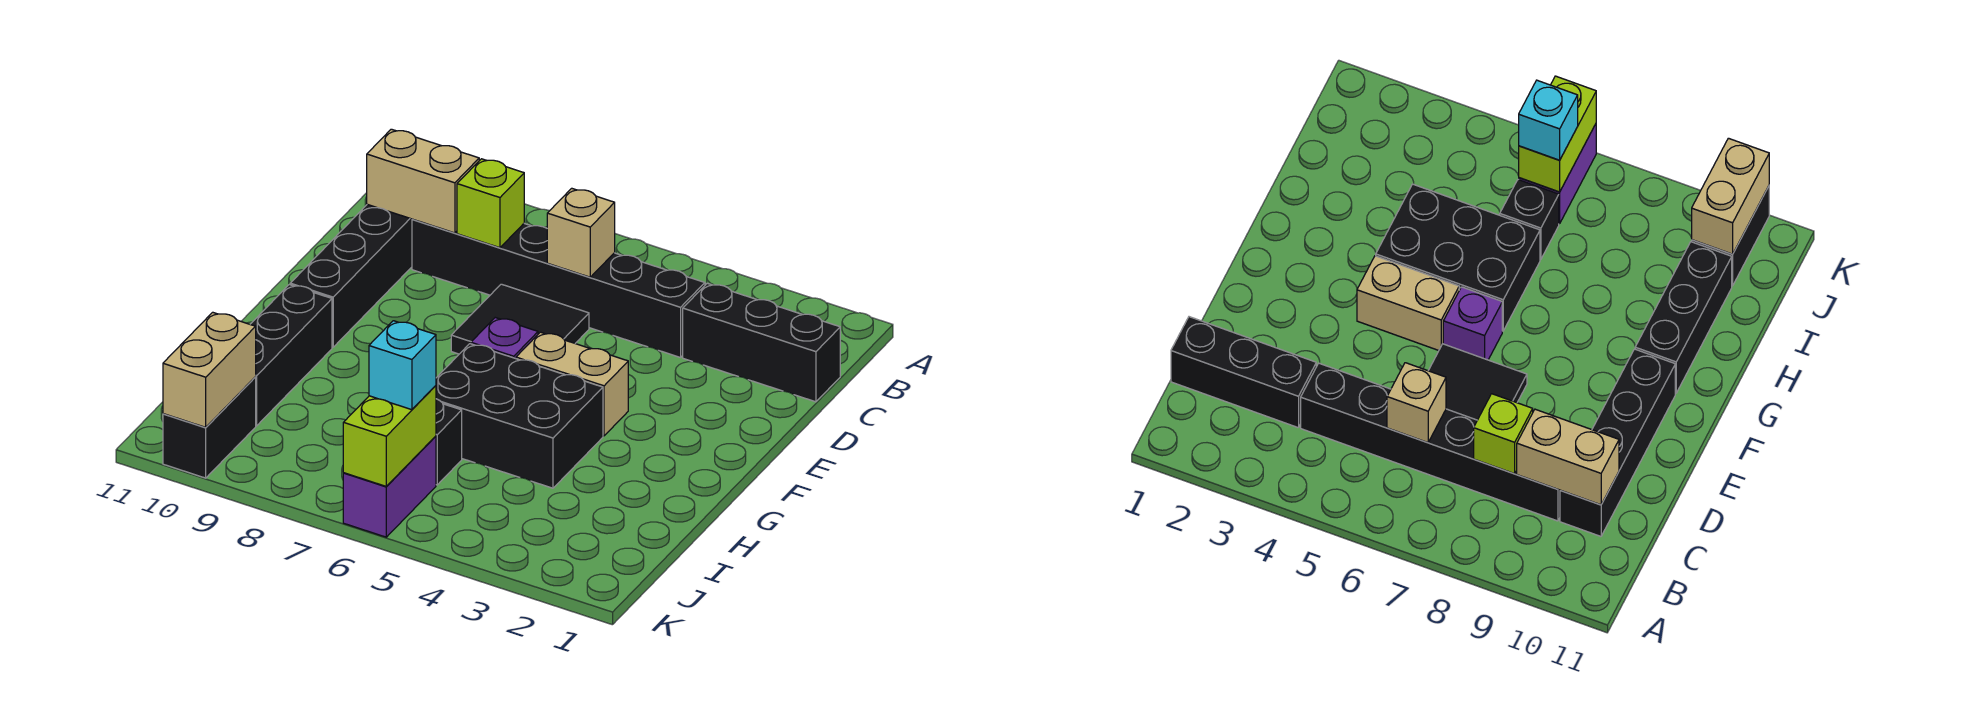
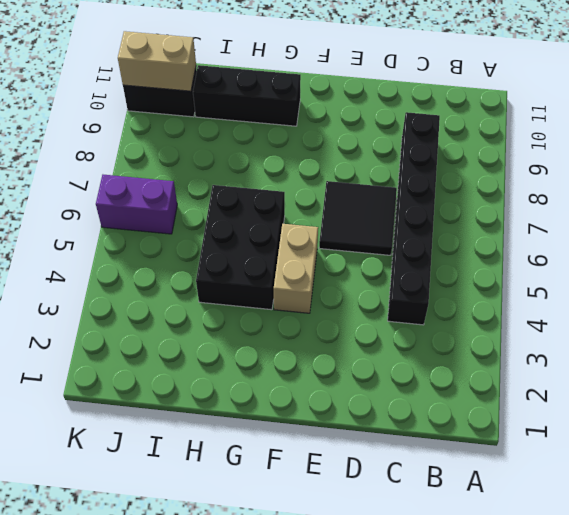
none -> black brick C1:C3 level 1
none -> black brick C10:F10 level 1
none -> purple brick F6 level 1

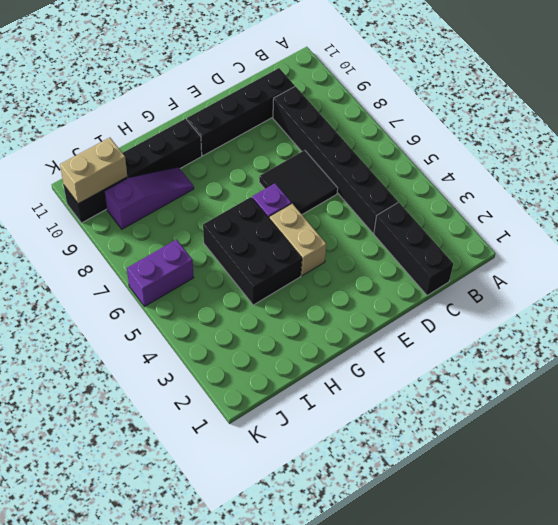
purple slope H9:J9 level 1 top J -> none
none -> black brick I6 level 1
none -> tan brick C6 level 2
none -> lime brick C8 level 2

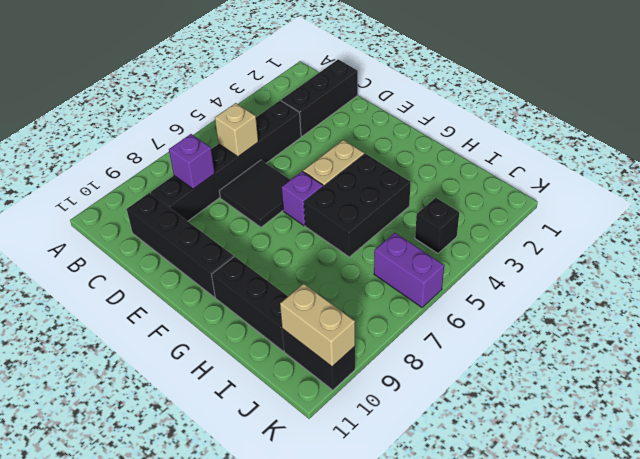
purple brick C8 level 2 -> lime brick C8 level 2
black brick J4 level 1 -> black brick I6 level 1
none -> tan brick C9:C10 level 2
none -> lime brick J6:K6 level 2
none -> cyan brick J6 level 3

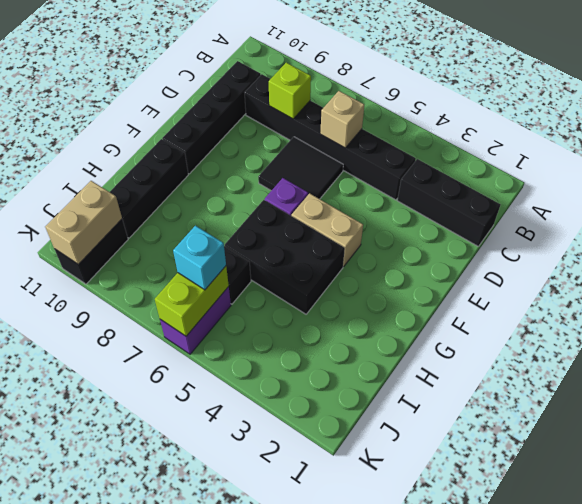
none -> tan brick C9:C10 level 2

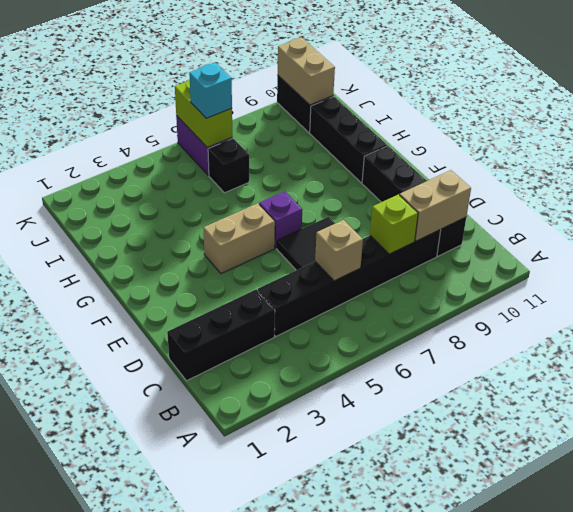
none -> black brick G4:H6 level 1

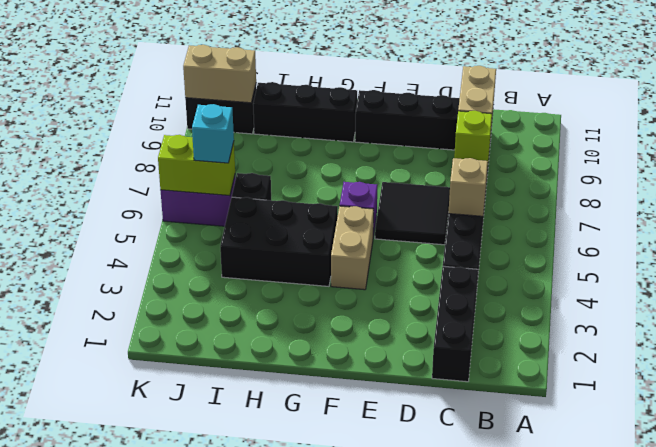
black brick G4:I5 level 1 -> black brick G4:H6 level 1

